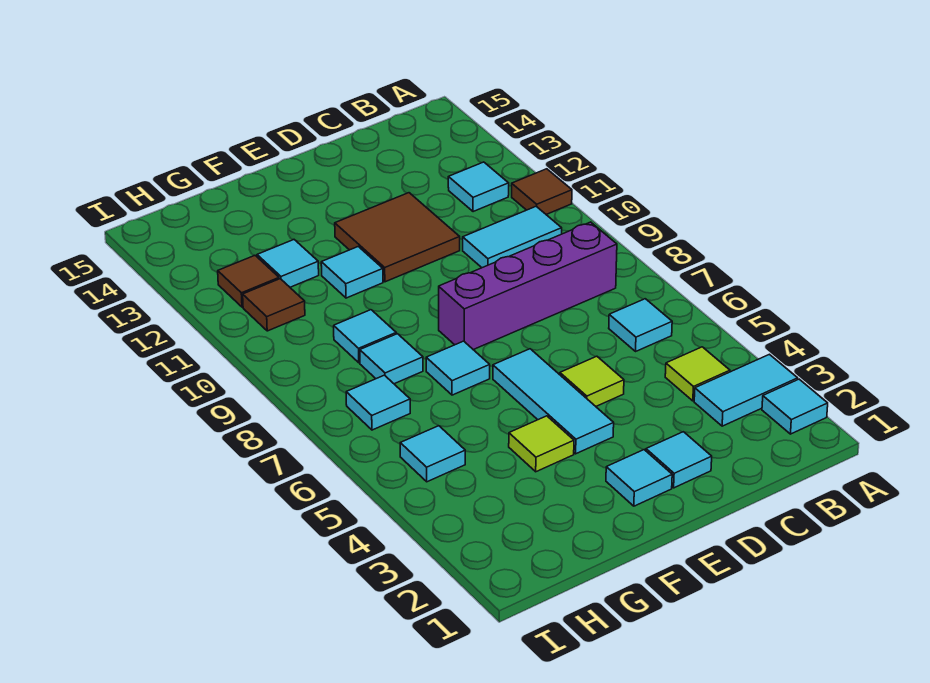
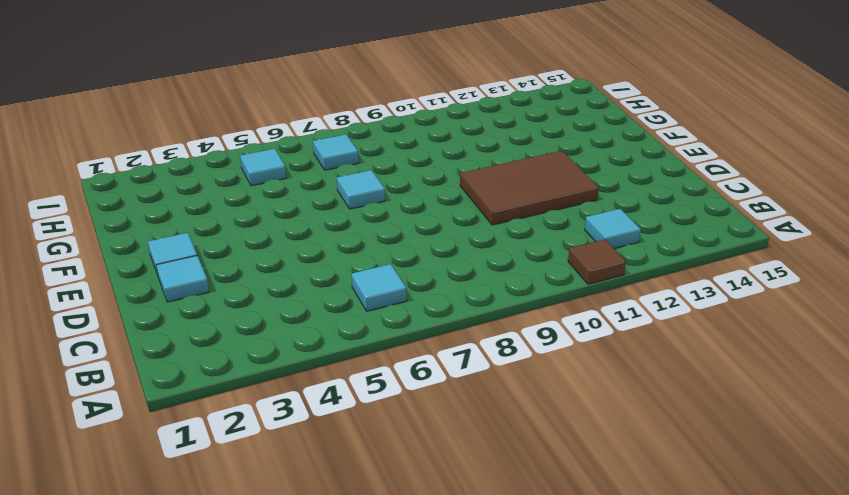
brown tile D10:E12 level 1 -> brown tile D11:E12 level 1
none -> cyan tile A2 level 1
none -> cyan tile A3:B3 level 1
none -> lime tile B4 level 1

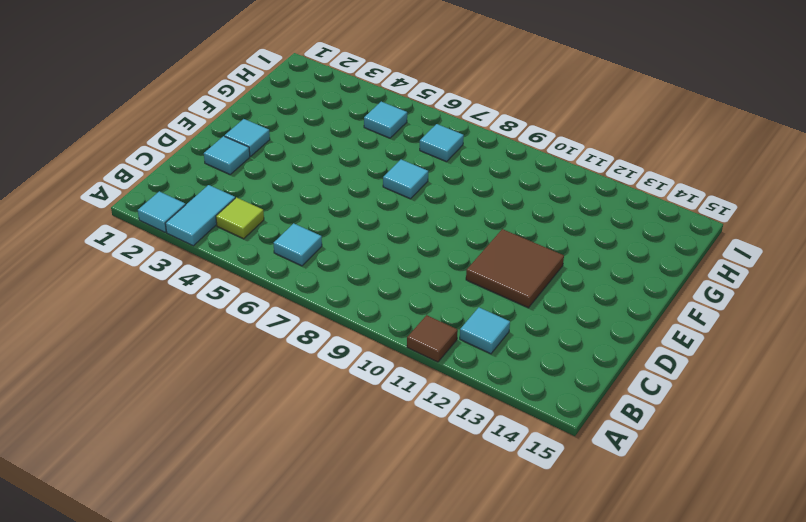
none -> purple brick B8:E8 level 1
none -> cyan tile B10:C10 level 1
none -> lime tile D5 level 1

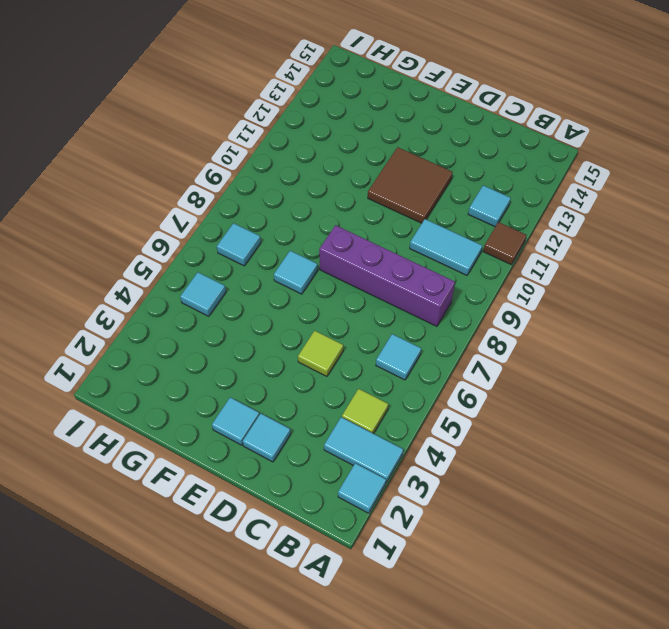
none -> cyan tile E4:E6 level 1
none -> lime tile F4 level 1
none -> cyan tile F11 level 1

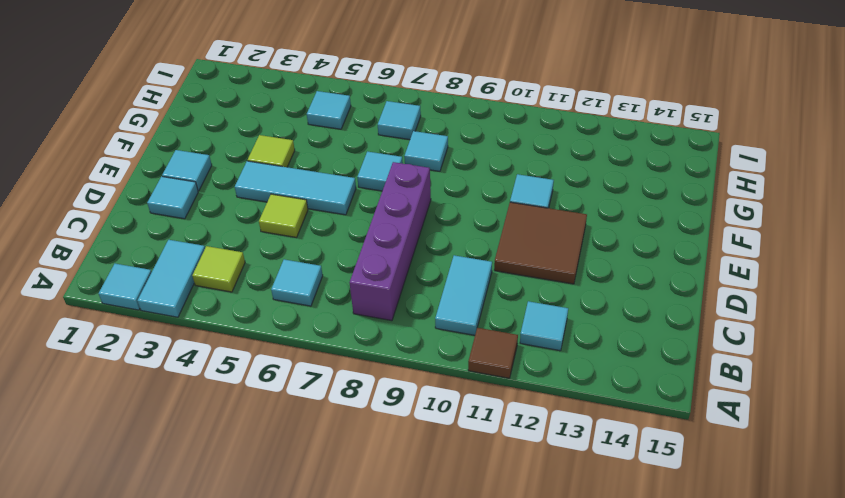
none -> cyan tile G9 level 1
none -> cyan tile G12 level 1
none -> brown tile H11 level 1

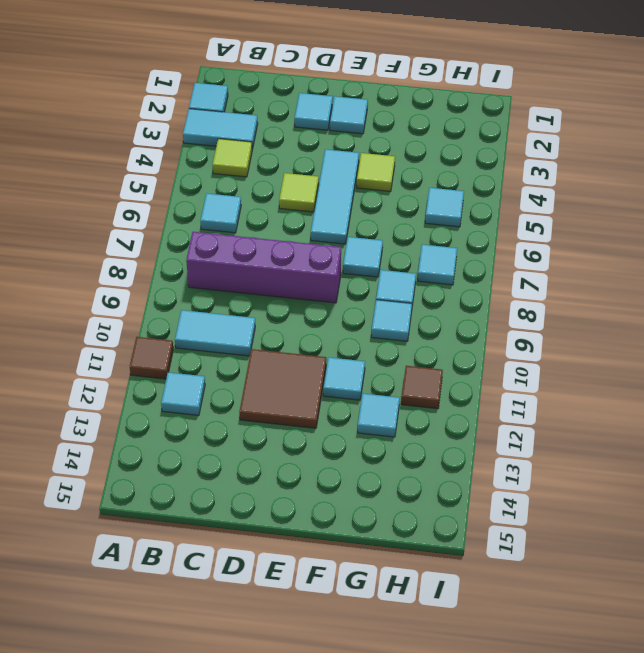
none -> brown tile H12 level 1

